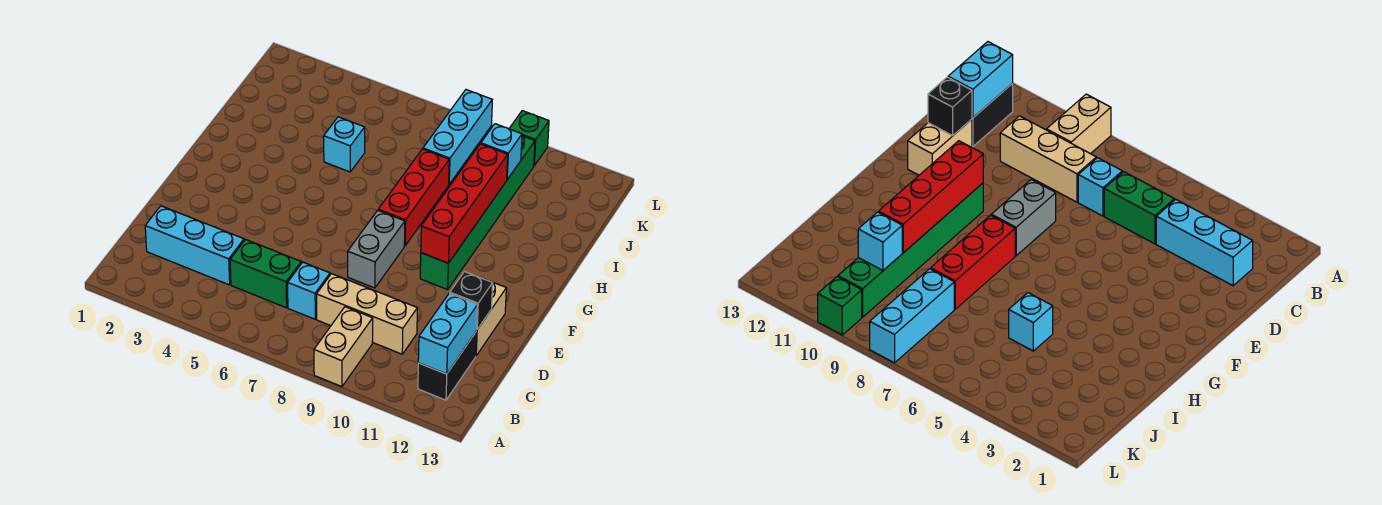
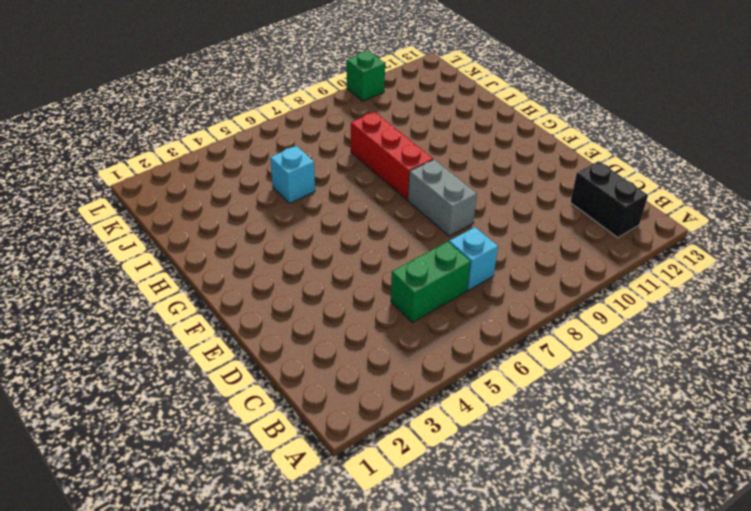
none -> tan brick A9:B9 level 1
none -> cyan brick C2:C4 level 1
none -> tan brick C8:C10 level 1

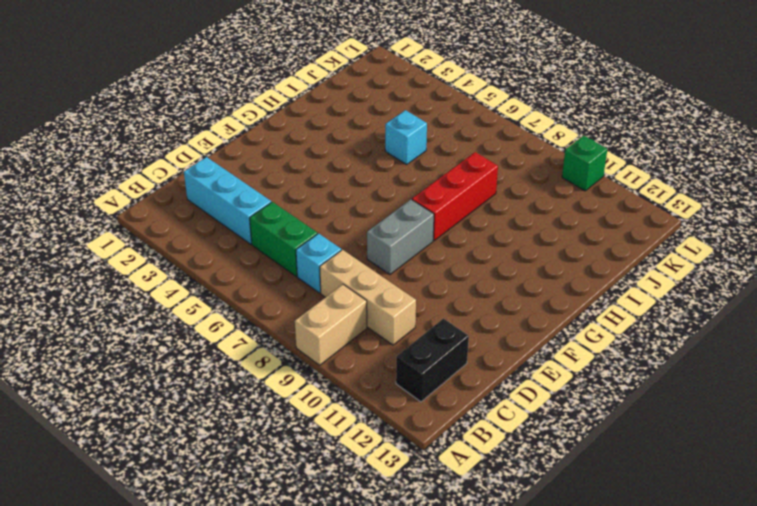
none -> tan brick D12:E12 level 1
none -> green brick F10:K10 level 1
none -> cyan brick J8:L8 level 1

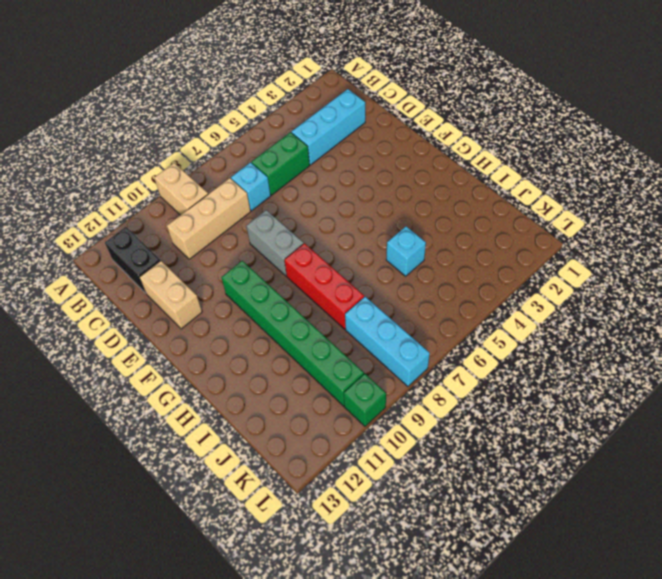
none -> cyan brick B12:C12 level 2
none -> black brick D12 level 2
none -> red brick F10:I10 level 2

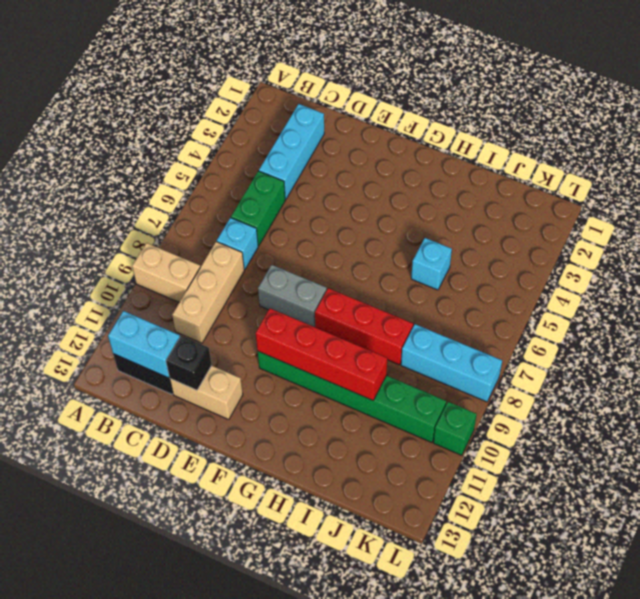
none -> cyan brick J10 level 2

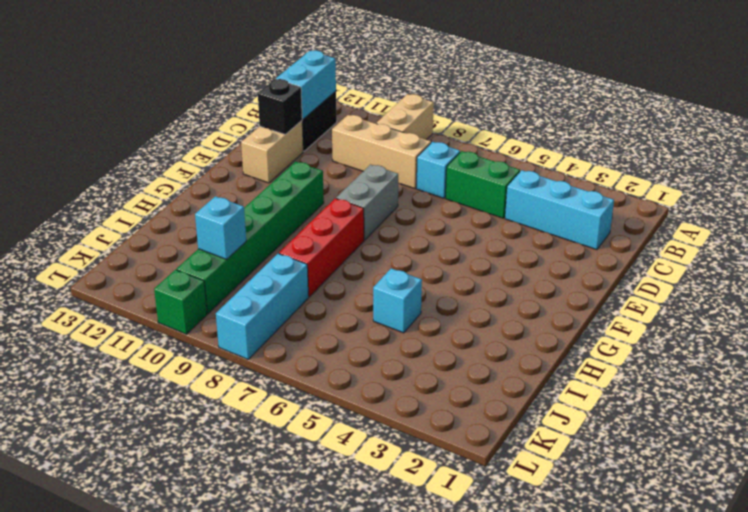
none -> red brick F10:I10 level 2

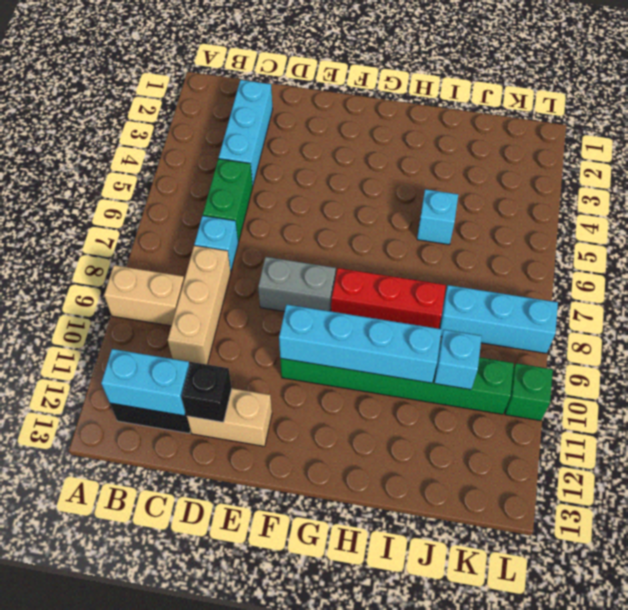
cyan brick F10:I10 level 2 -> red brick F10:I10 level 2

